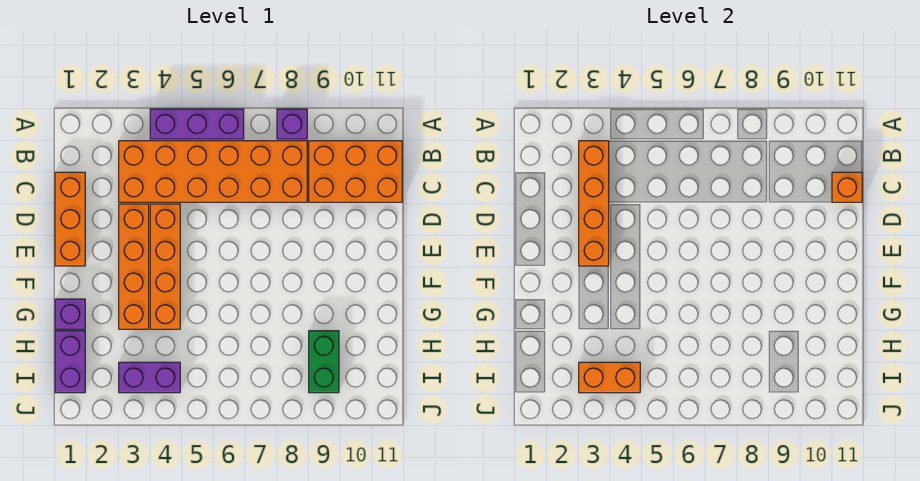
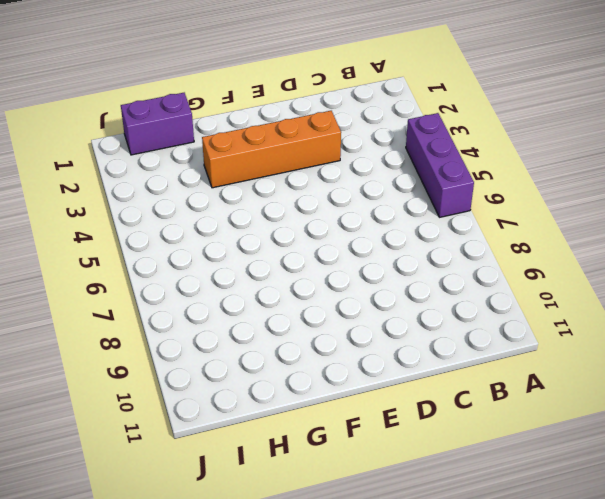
none -> purple brick A8 level 1
none -> orange brick B3:C8 level 1
none -> orange brick B9:C11 level 1

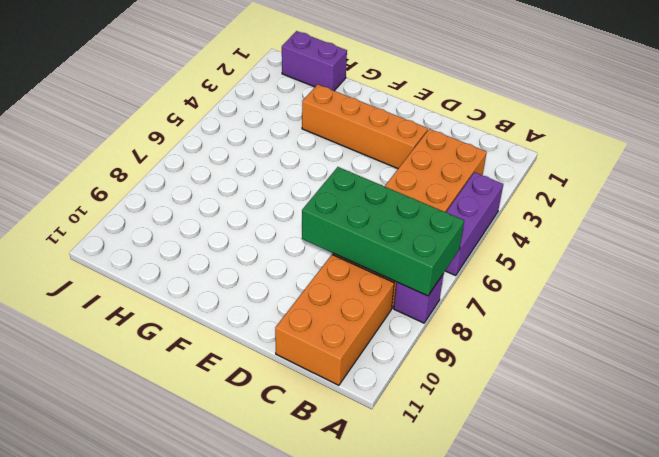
green brick A7:D8 level 2 -> none
none -> orange brick C1:E1 level 1
none -> orange brick D4:G4 level 1
none -> purple brick G1 level 1

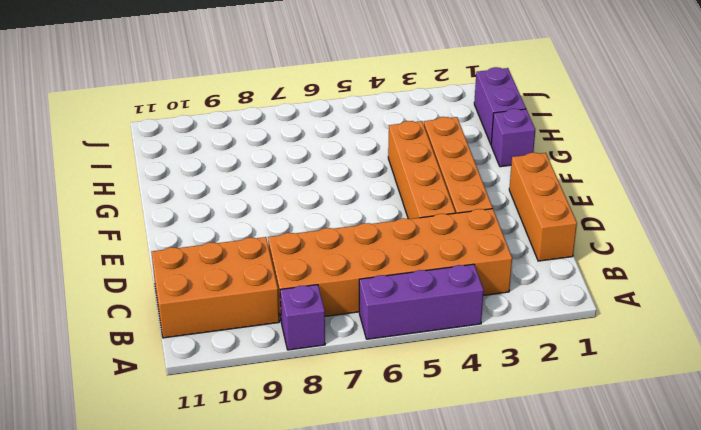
none -> green brick H9:I9 level 1
none -> purple brick I3:I4 level 1
none -> orange brick B3:E3 level 2

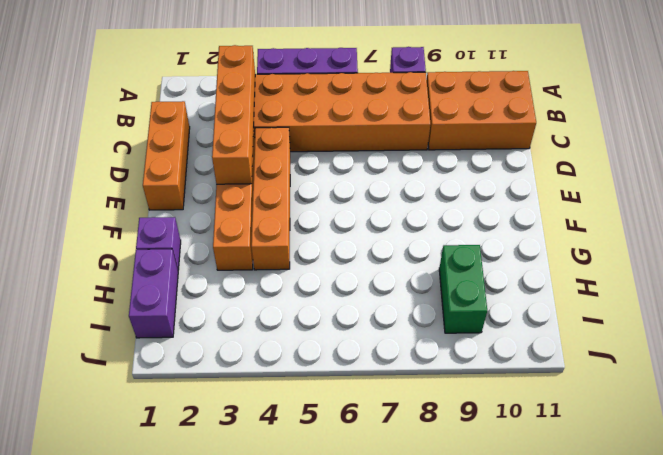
none -> purple brick I3:I4 level 1
none -> orange brick C11 level 2
none -> orange brick I3:I4 level 2

